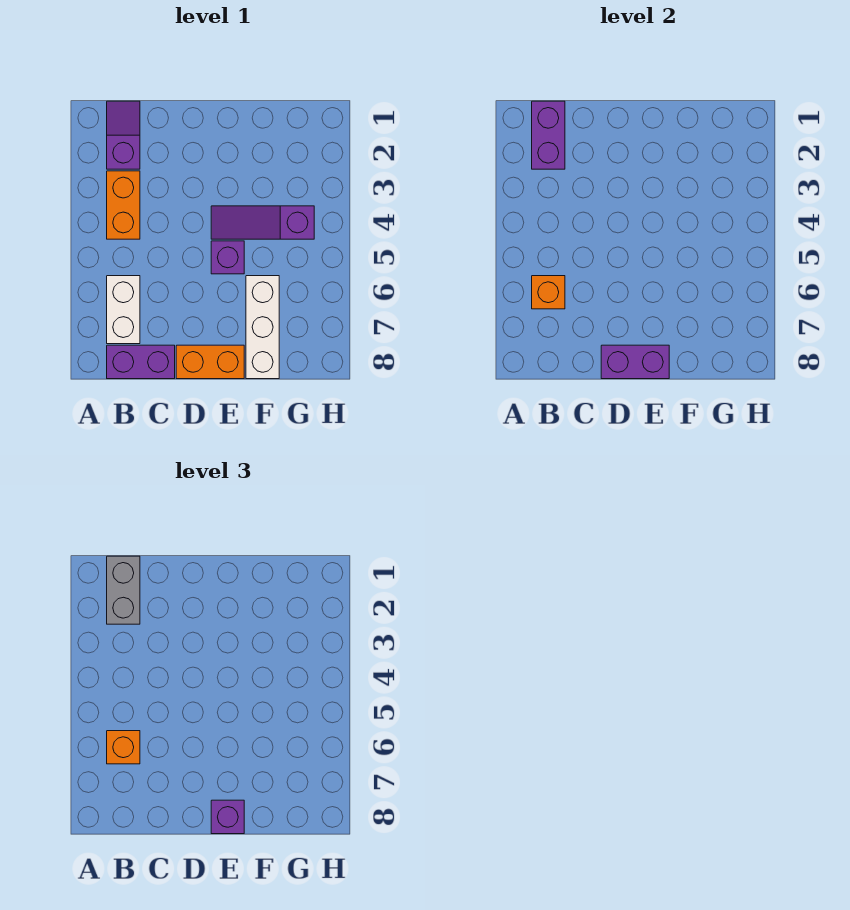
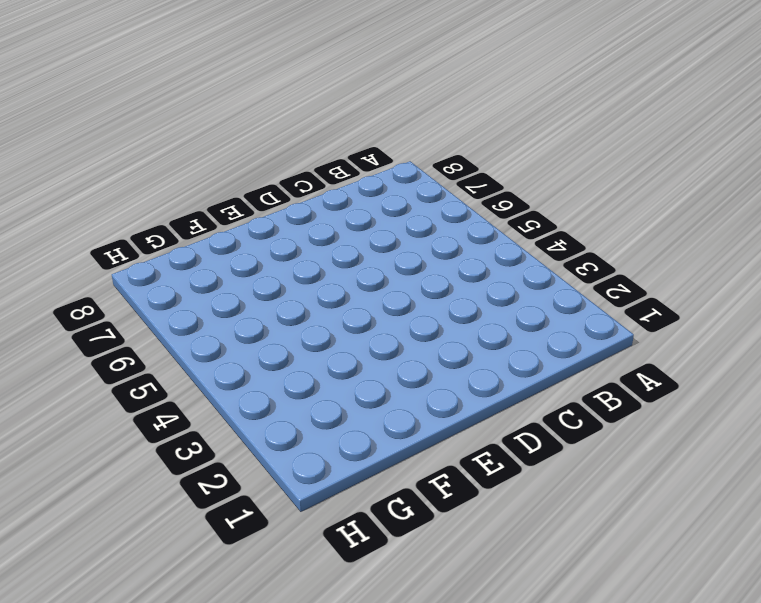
none -> purple slope B1:B2 level 1 top 2
none -> orange brick B3:B4 level 1
none -> white brick B6:B7 level 1

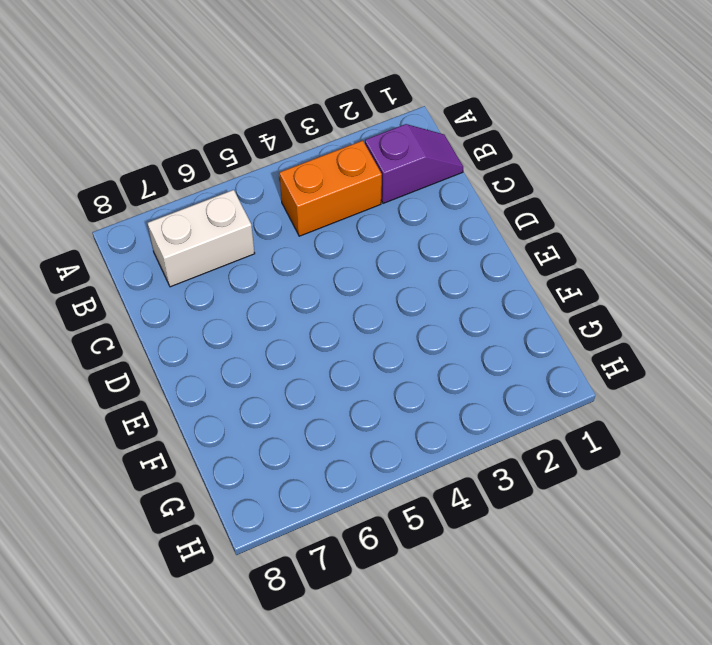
none -> purple brick B8:C8 level 1
none -> orange brick D8:E8 level 1
none -> purple slope E4:G4 level 1 top G

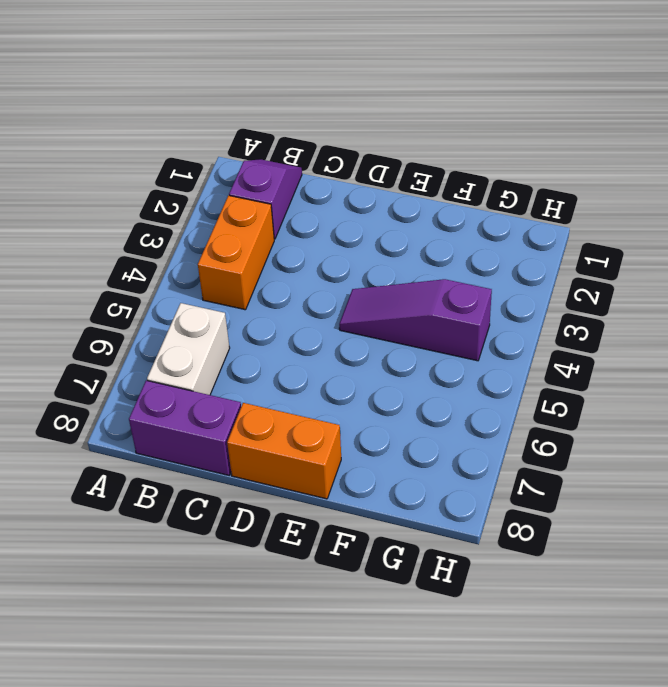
none -> purple brick E5 level 1
none -> white brick F6:F8 level 1
none -> purple brick B1:B2 level 2

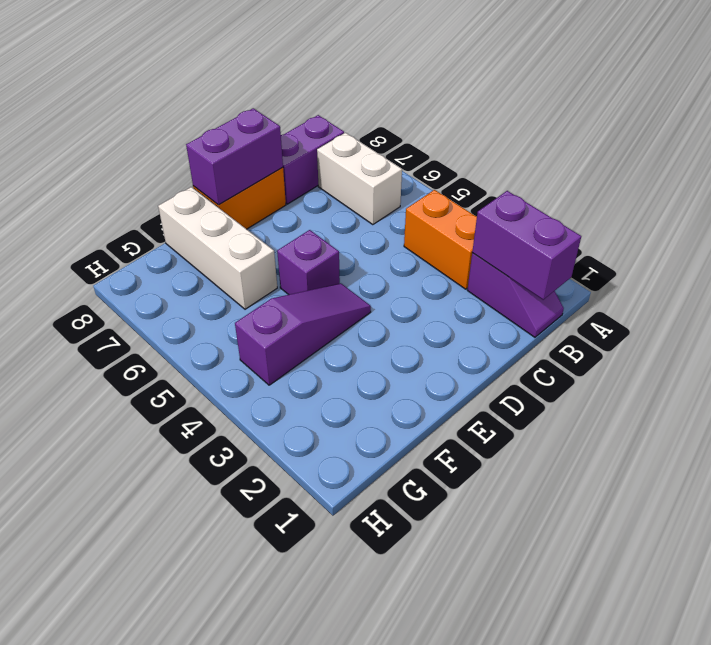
none -> orange brick B6 level 2
none -> grey brick B1:B2 level 3
none -> orange brick B6 level 3

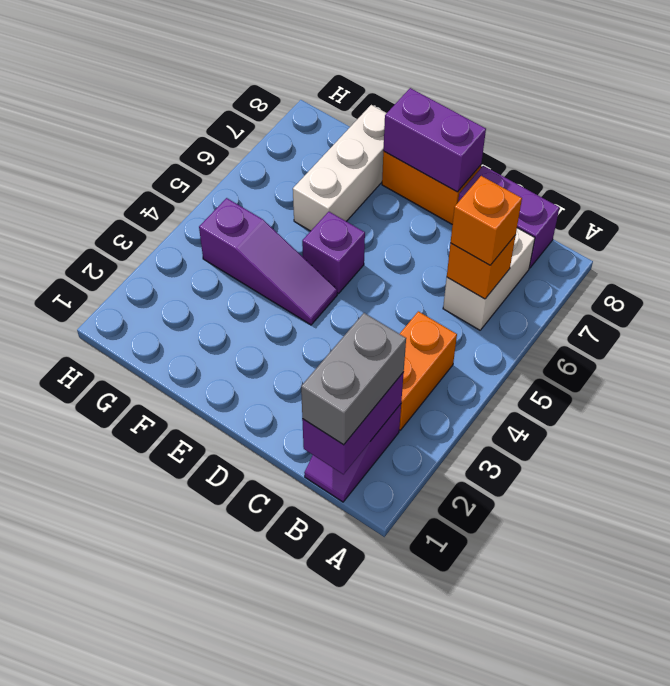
none -> purple brick E8 level 3

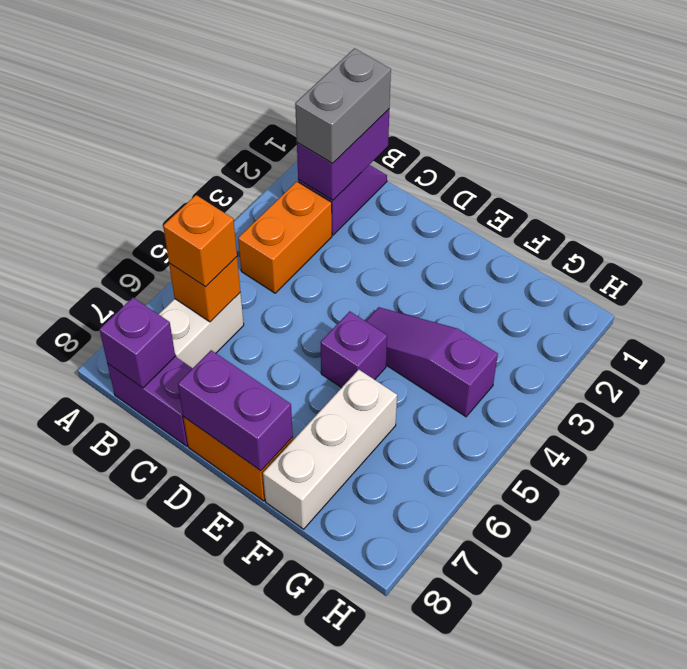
purple brick B8 level 2 -> purple brick E8 level 3

